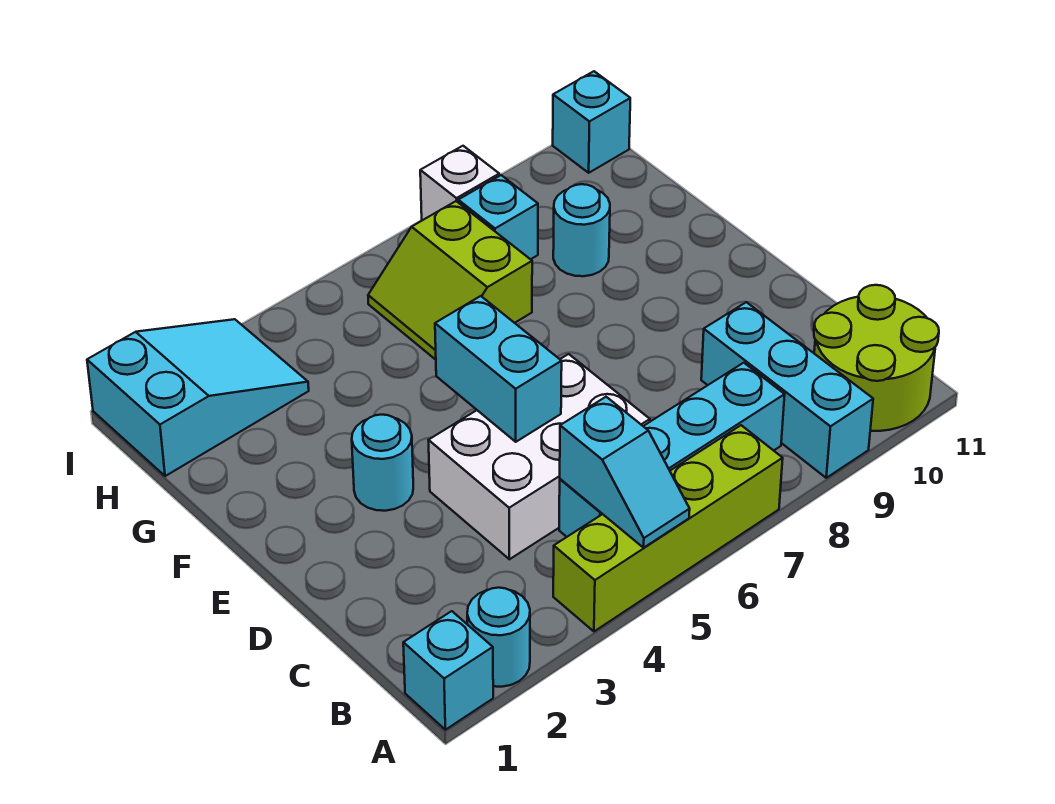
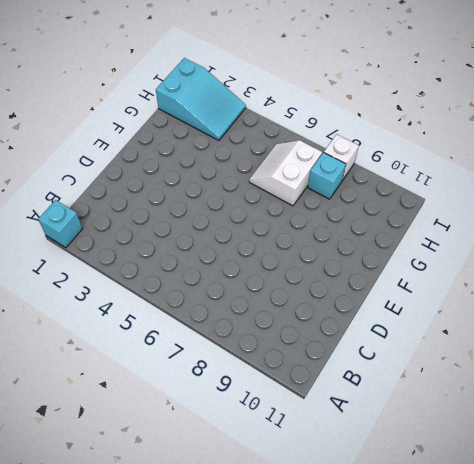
white slope G6:H7 level 1 top 7 -> lime slope G6:H7 level 1 top 7
none -> cyan round brick A2 level 1
none -> lime brick A4:A7 level 1
none -> cyan brick A9:C9 level 1

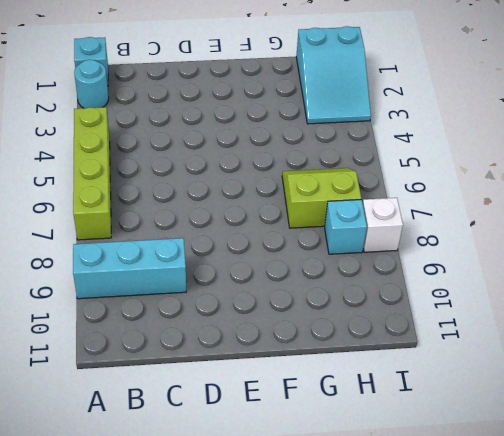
none -> lime round brick A10:B11 level 1
none -> cyan brick B5:B8 level 1
none -> white brick C4:D6 level 1

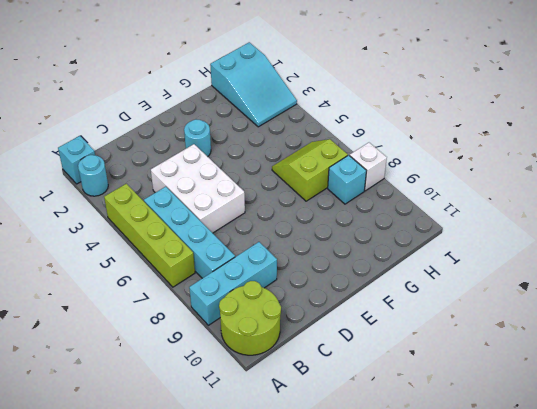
none -> cyan round brick G9 level 1
none -> cyan brick I11 level 1
none -> cyan slope A5:B5 level 2 top B

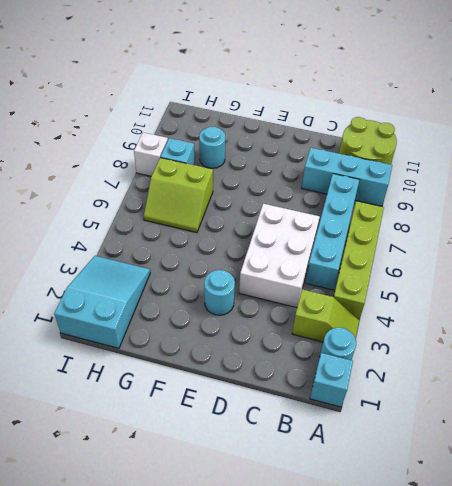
lime slope A3:B3 level 1 top B -> none
none -> cyan brick I11 level 1
none -> cyan slope A5:B5 level 2 top B
none -> cyan brick D5:E5 level 2

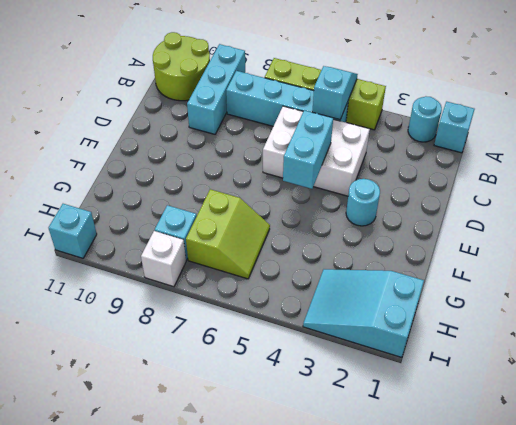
none -> cyan round brick G9 level 1

